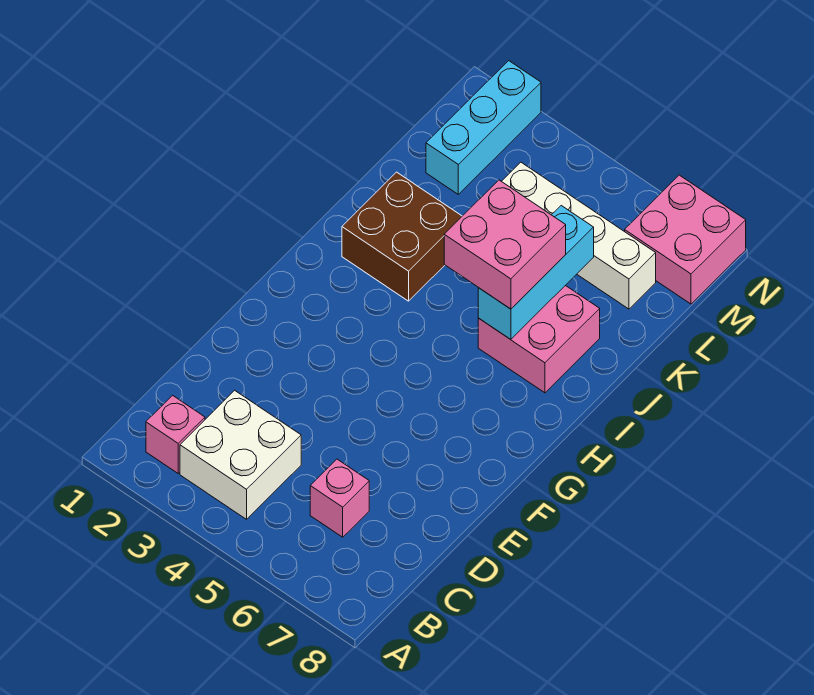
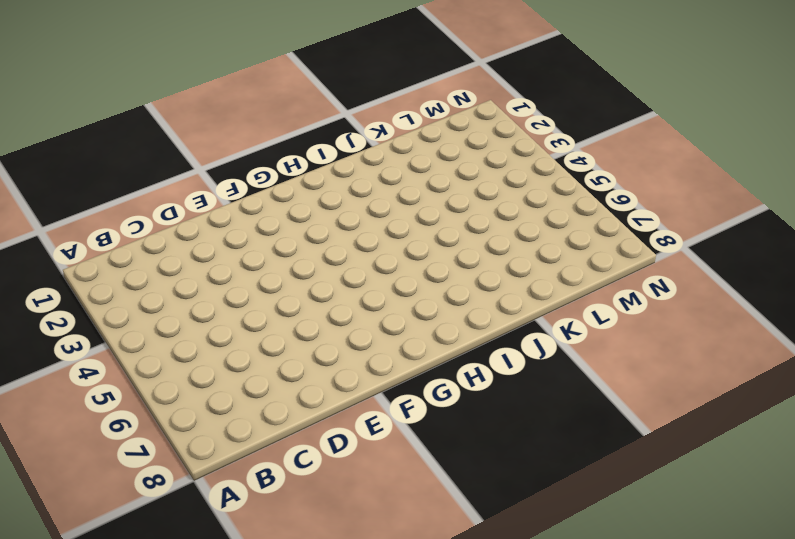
none -> pink brick B2 level 1
none -> white brick B3:C4 level 1

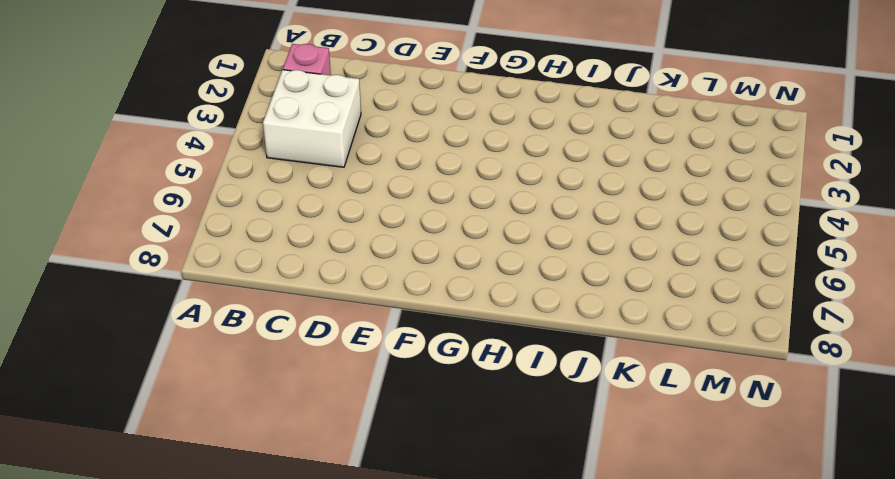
none -> pink brick C6 level 1
none -> brown brick I2:J3 level 1

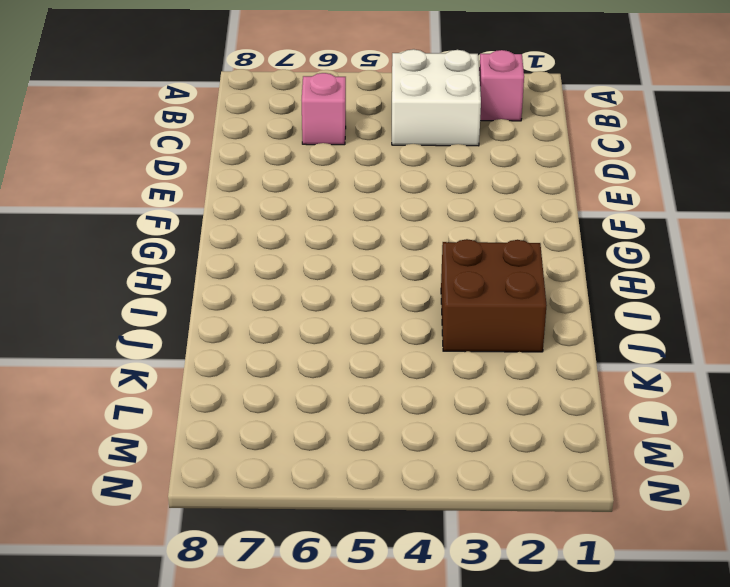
none -> pink brick I6:J7 level 1
none -> cyan brick L2:N2 level 1

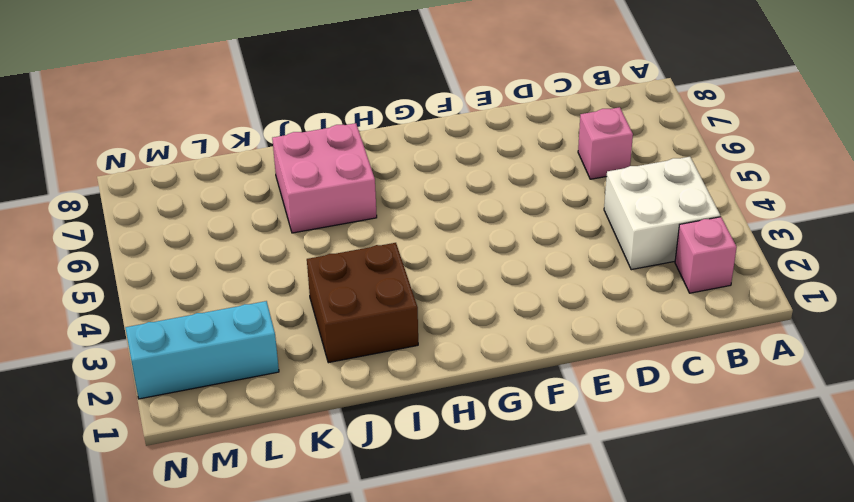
none -> white brick L4:L7 level 1
none -> pink brick M7:N8 level 1

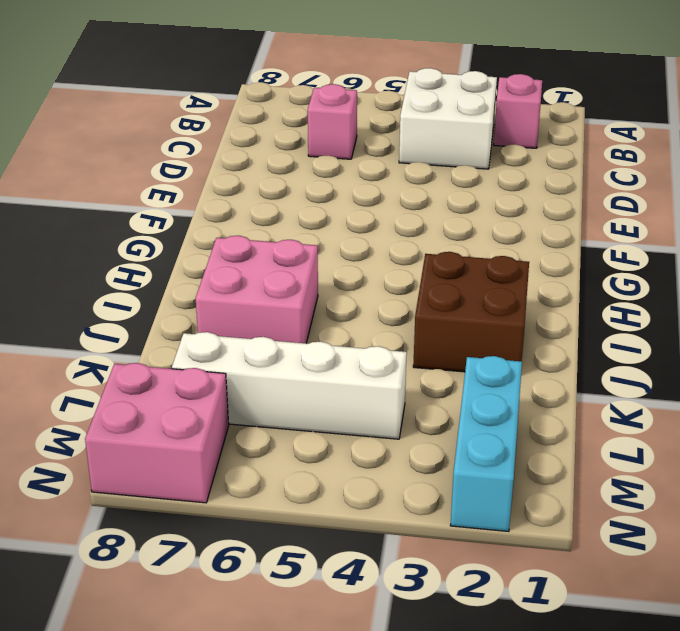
none -> cyan brick I6:K6 level 2
none -> pink brick I5:J6 level 3

